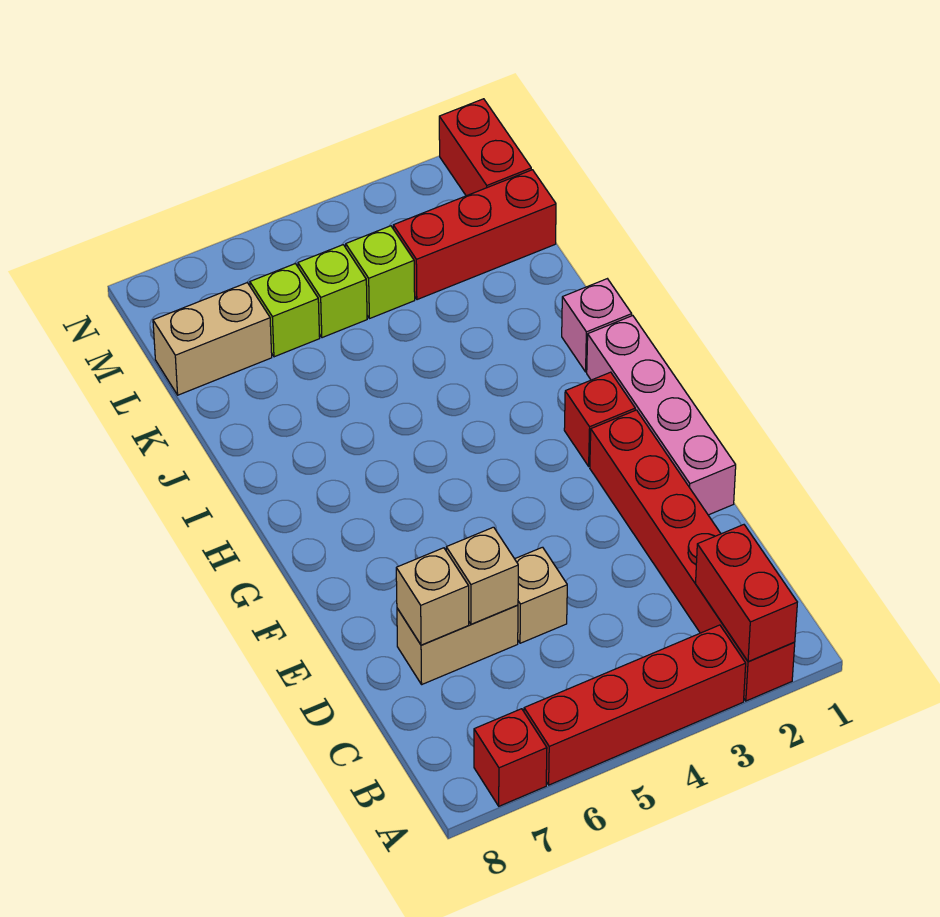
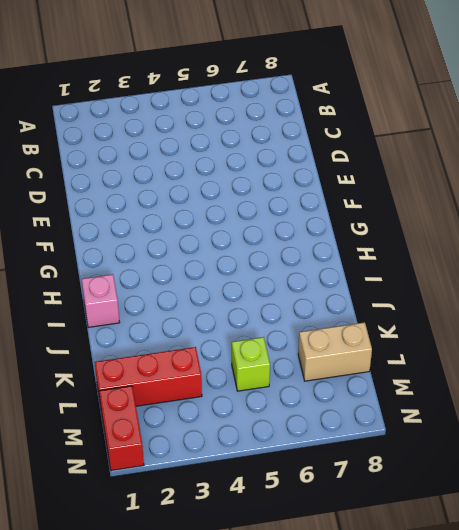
none -> red brick A2:F2 level 1
none -> red brick A3:A6 level 1
none -> red brick A7 level 1

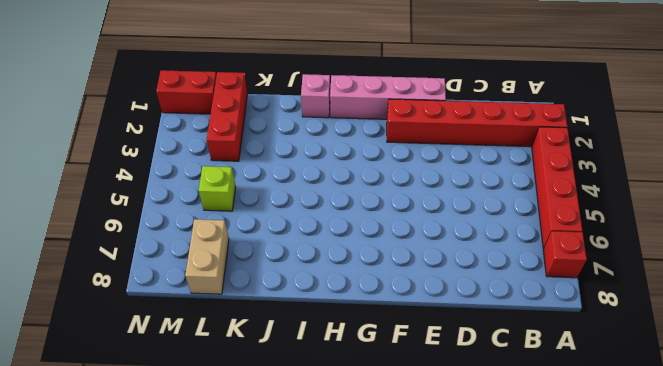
none -> tan brick D5 level 1
none -> tan brick D6:D7 level 1
none -> red brick G2 level 1

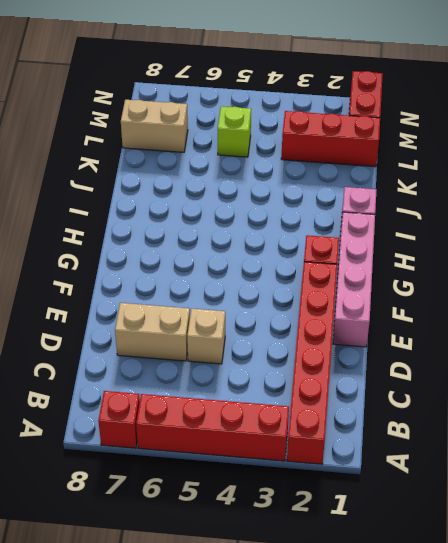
none -> lime brick L4 level 1
none -> lime brick L6 level 1
none -> red brick A2:B2 level 2

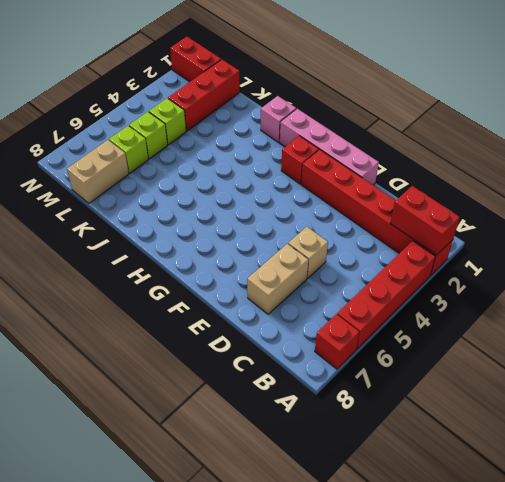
none -> tan brick D6 level 2
none -> tan brick D7 level 2

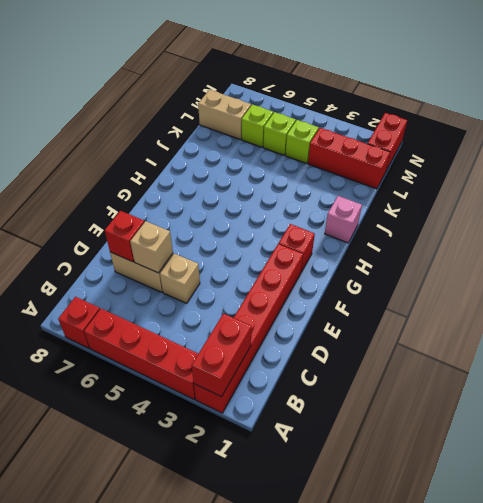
red brick D7 level 2 -> tan brick D7 level 2
none -> pink brick E1:H1 level 1

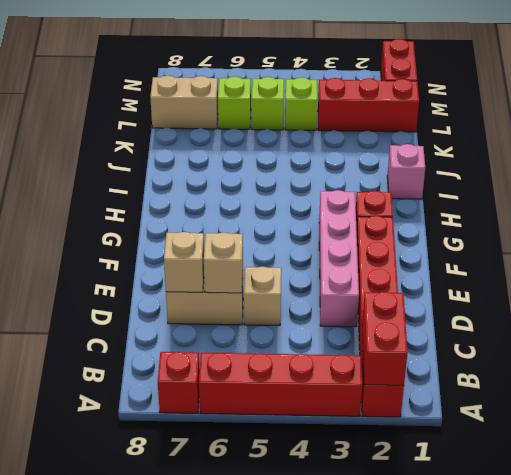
pink brick D3:G3 level 1 -> pink brick E1:H1 level 1

